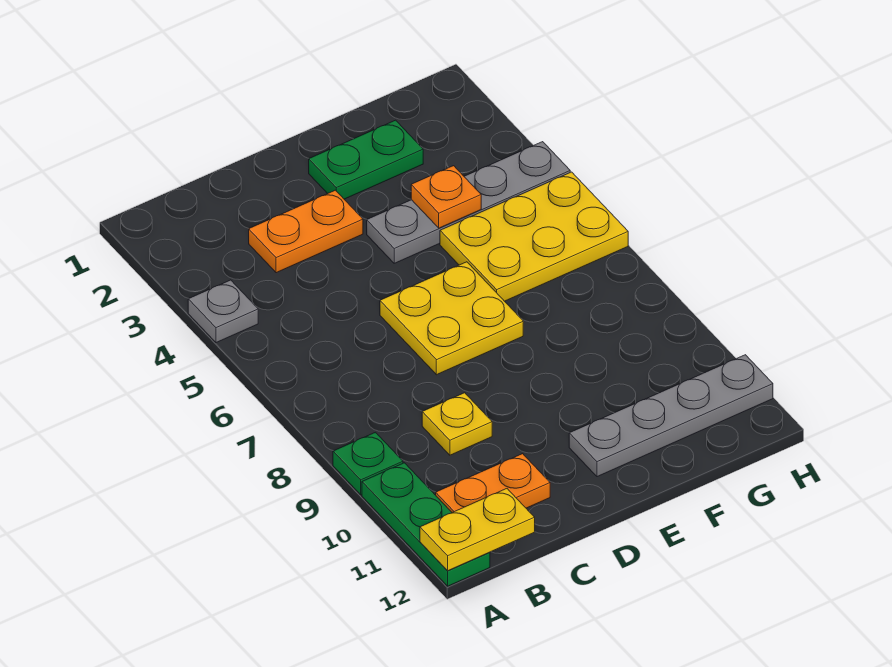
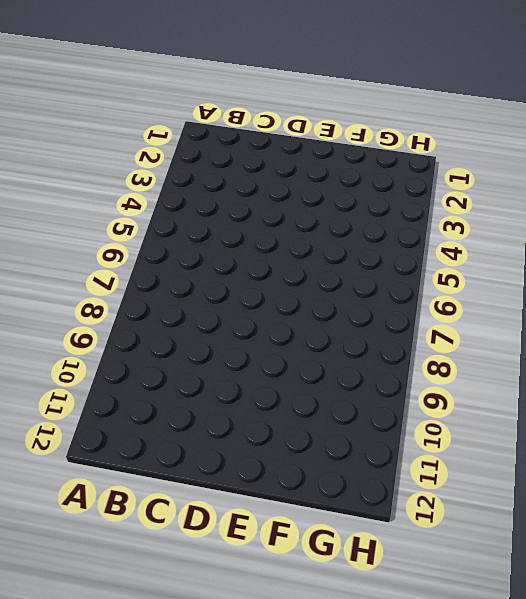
none -> grey plate A4 level 1
none -> green plate A9 level 1
none -> green plate A10:A12 level 1

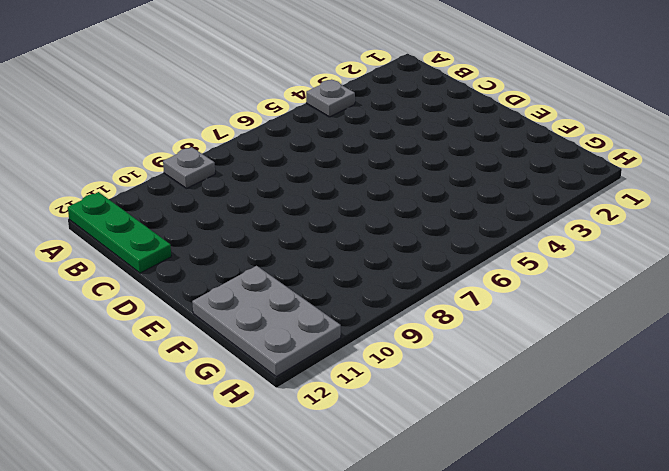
grey plate A9 level 1 -> green plate A9 level 1
green plate A12:C12 level 1 -> green plate A10:A12 level 1
grey plate F11:H12 level 1 -> grey plate E11:H11 level 1
none -> orange plate B11:C11 level 1
none -> orange plate C3:D3 level 1
none -> yellow plate C9 level 1

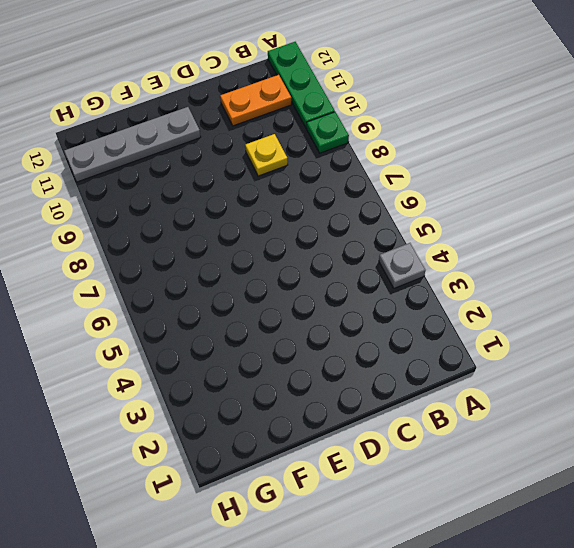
none -> orange plate C3:D3 level 1
none -> yellow plate D6:E7 level 1
none -> green plate E2:F2 level 1

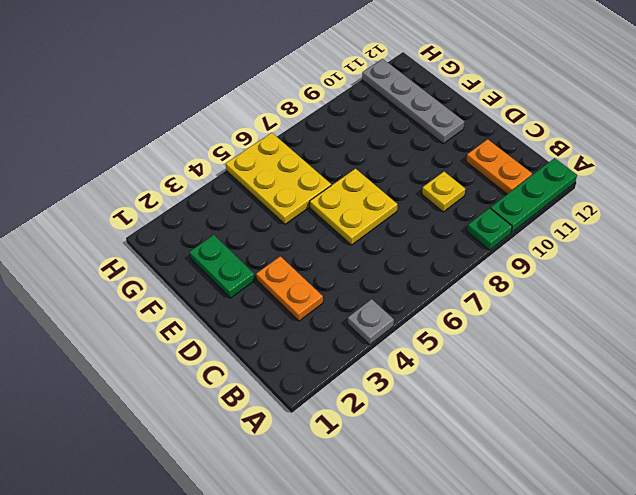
none -> grey plate E4:H4 level 1
none -> yellow plate A12:B12 level 2
none -> orange plate F4 level 2

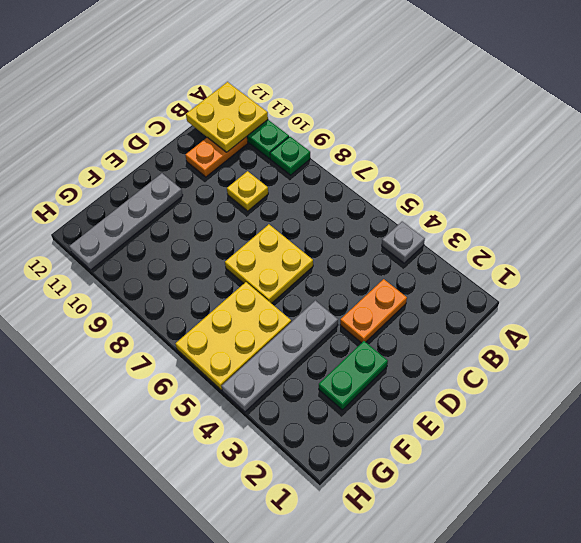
yellow plate A11:B12 level 2 -> yellow plate A12:B12 level 2
none -> orange plate F4 level 2

